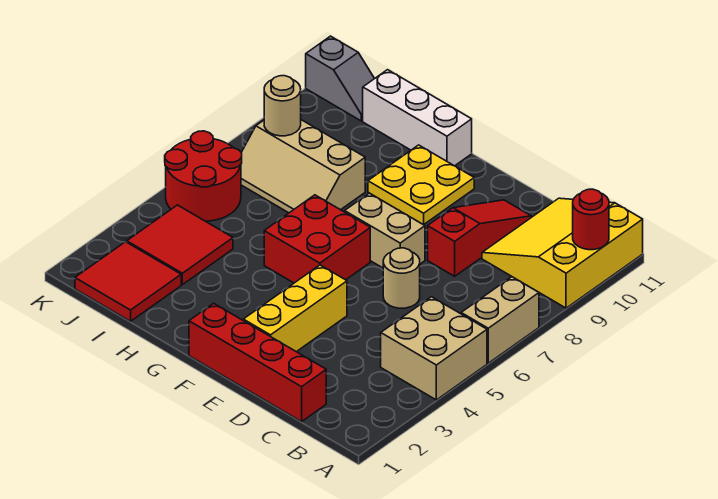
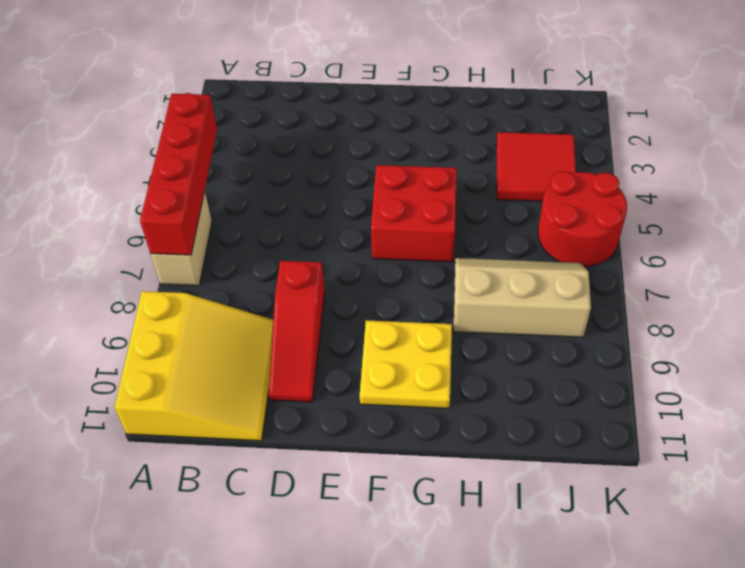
red brick A4:A7 level 2 -> red brick C1:F1 level 1
none -> tan brick A4:B5 level 1
none -> tan round brick D6 level 1
none -> yellow brick E2:E4 level 1

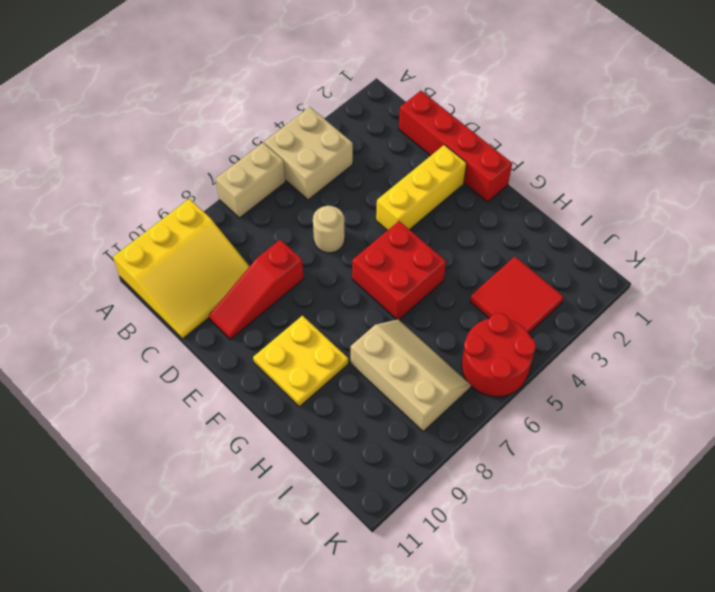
none -> tan brick E7:F7 level 1
none -> white brick G11:I11 level 1
none -> red tile I1:J2 level 1

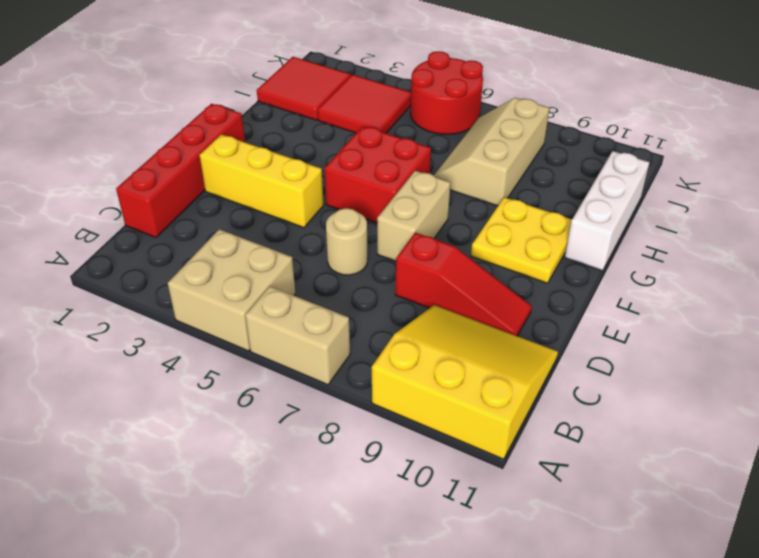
none -> grey slope J11:K11 level 1 top K
none -> red round brick A10 level 2
none -> tan round brick J8 level 2

